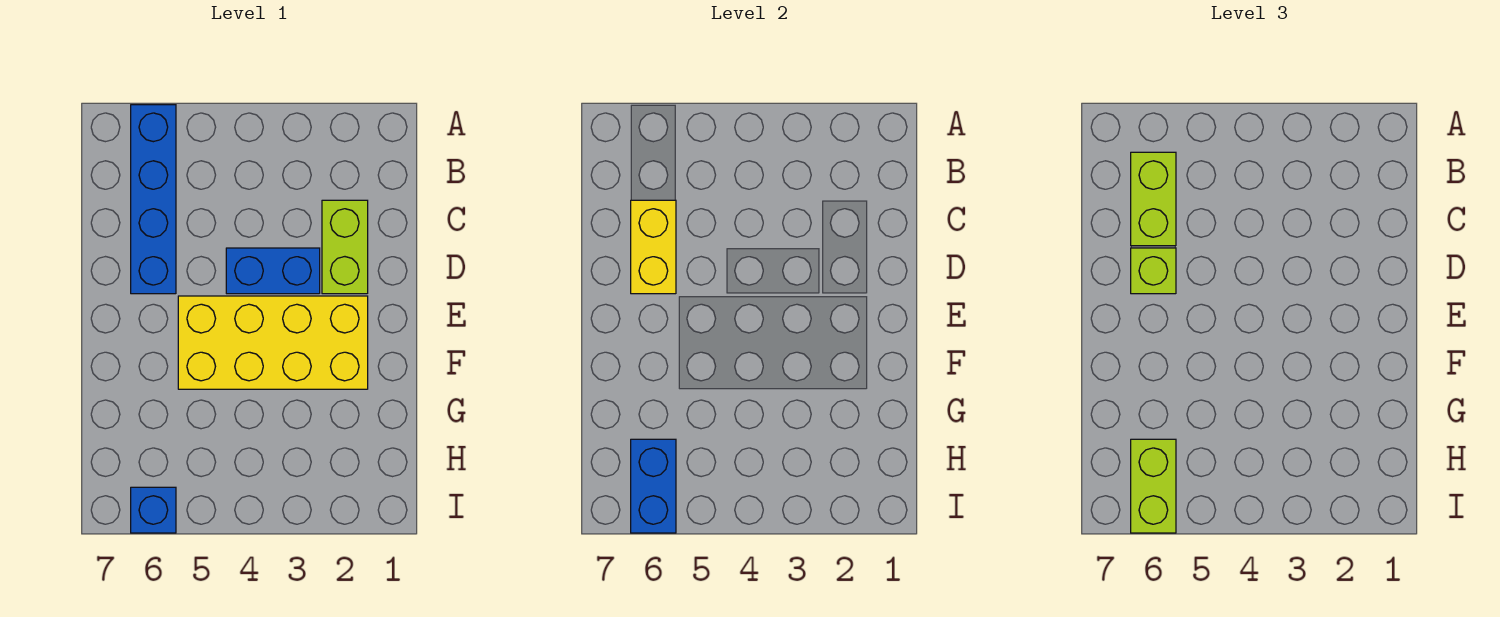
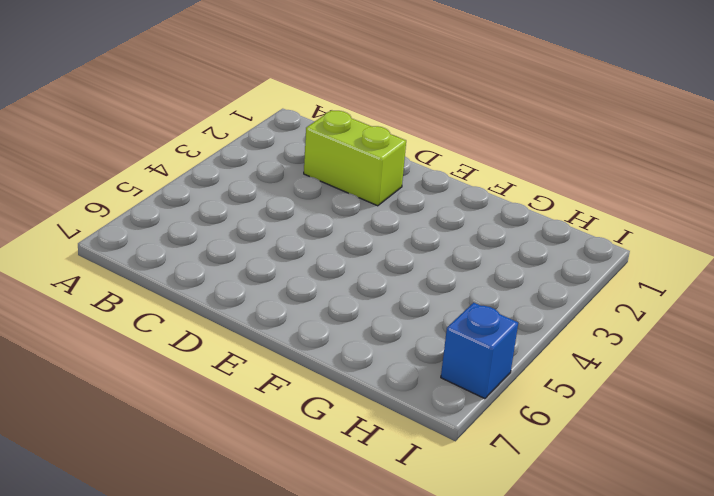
none -> blue brick A6:D6 level 1
none -> blue brick D3:D4 level 1

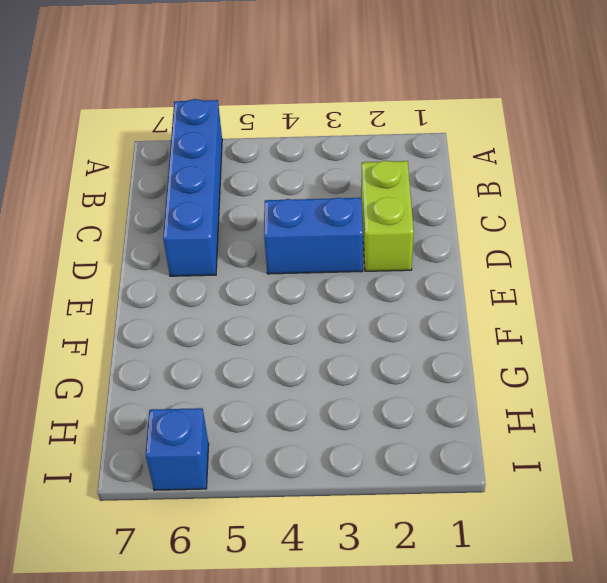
none -> yellow brick E2:F5 level 1
none -> yellow brick C6:D6 level 2

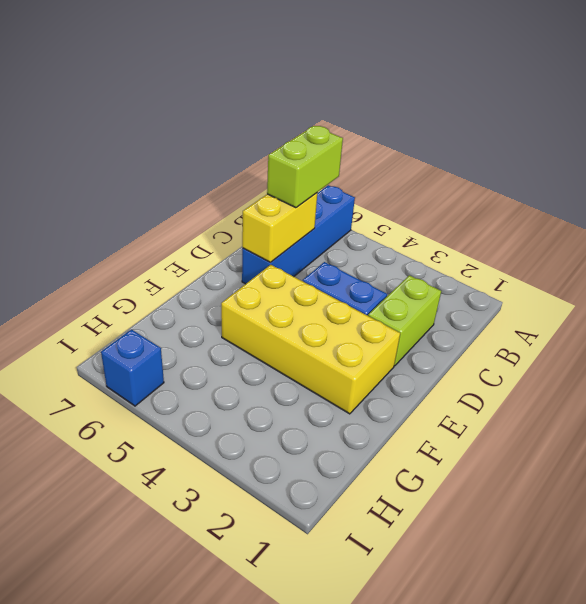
none -> blue brick H6:I6 level 2
none -> lime brick D6 level 3

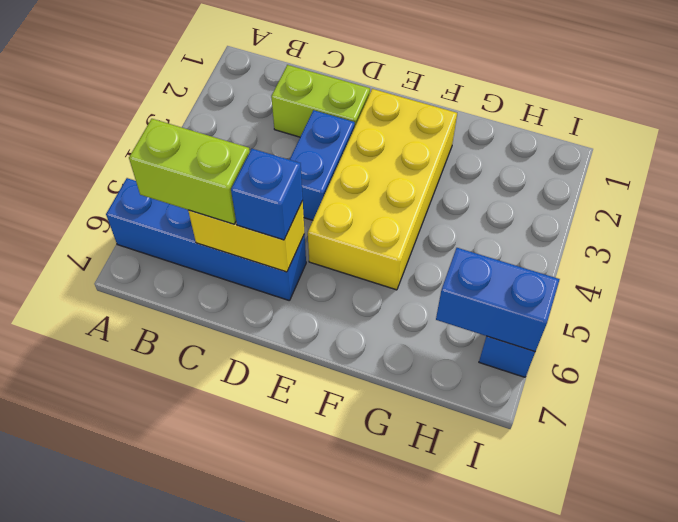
blue brick D6 level 3 -> lime brick D6 level 3
none -> lime brick H6:I6 level 3

